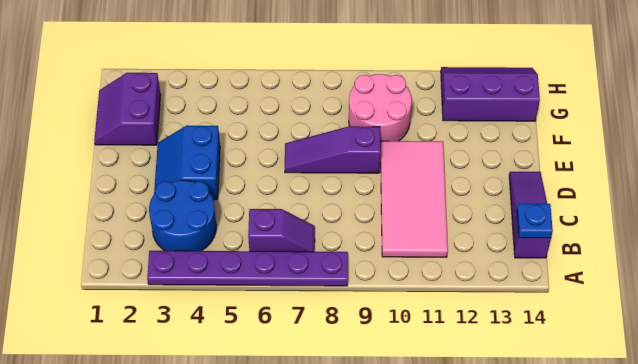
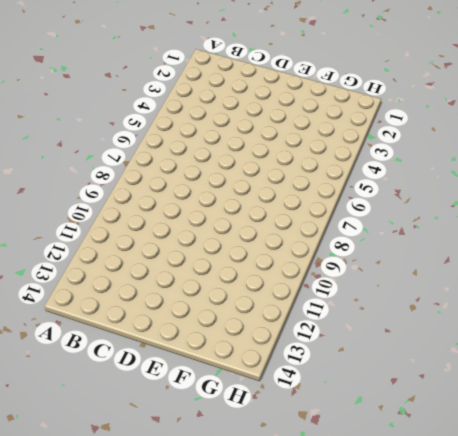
none -> purple plate A3:A8 level 1
none -> blue round brick B3:C4 level 1

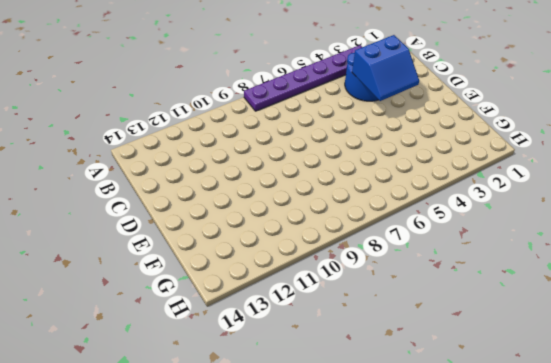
blue slope C3:D4 level 2 top C -> blue slope D3:E4 level 1 top 4
none -> purple slope B6:B7 level 1 top 6
none -> pink tile B10:E11 level 1

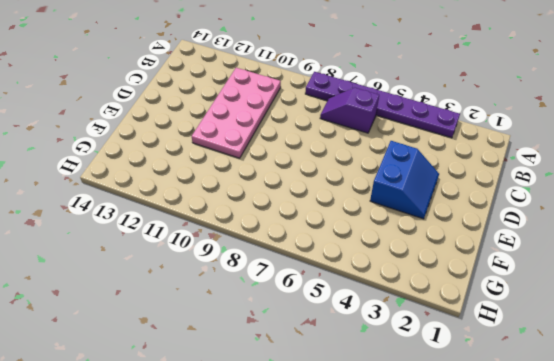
pink plate B10:E11 level 1 -> pink tile B10:E11 level 1
none -> blue round brick B3:C4 level 1
none -> purple slope B14:D14 level 1 top B

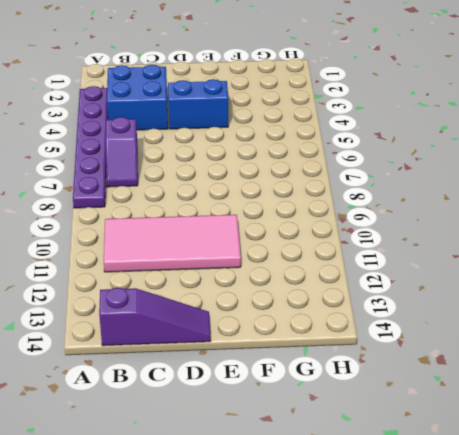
blue brick B3:C4 level 1 -> blue round brick B3:C4 level 1
none -> purple slope E7:E9 level 1 top 9
none -> purple slope F1:G2 level 1 top 2

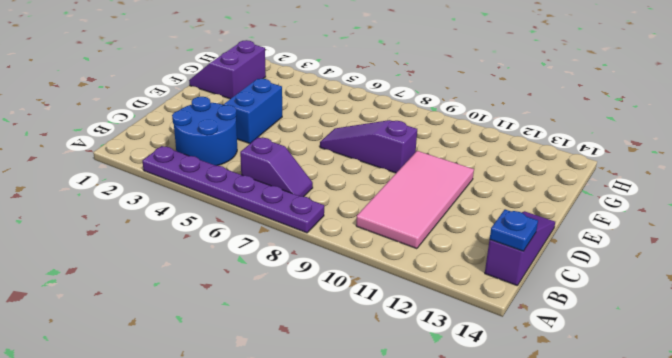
none -> pink round brick F9:G10 level 1
none -> purple slope G12:H14 level 1 top G

